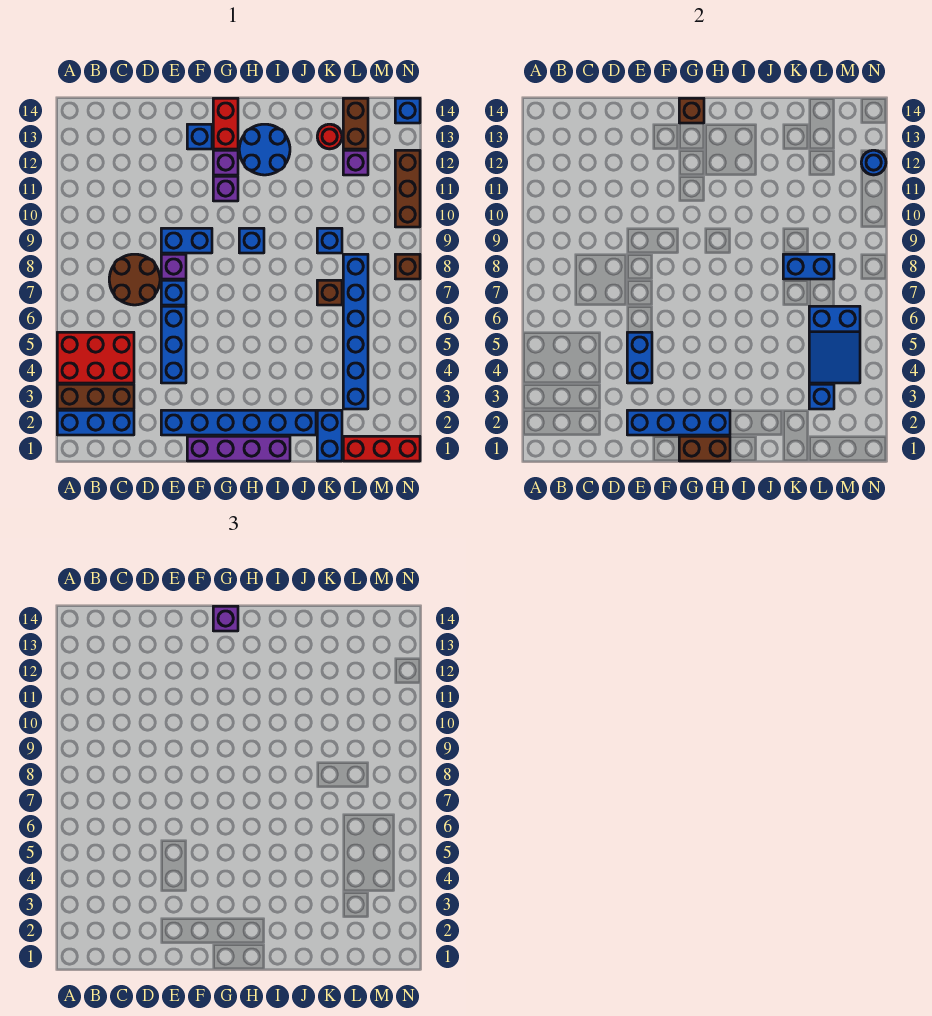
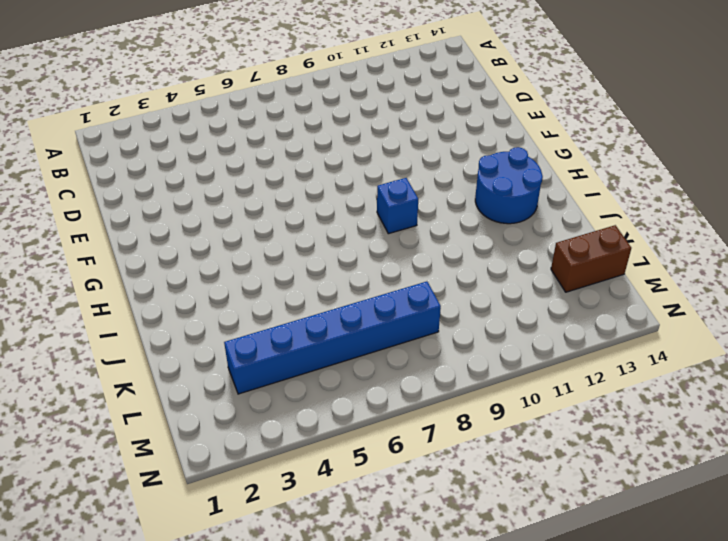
none -> blue brick A2:C2 level 1
none -> brown brick A3:C3 level 1
none -> red brick A4:C5 level 1
none -> brown round brick C7:D8 level 1

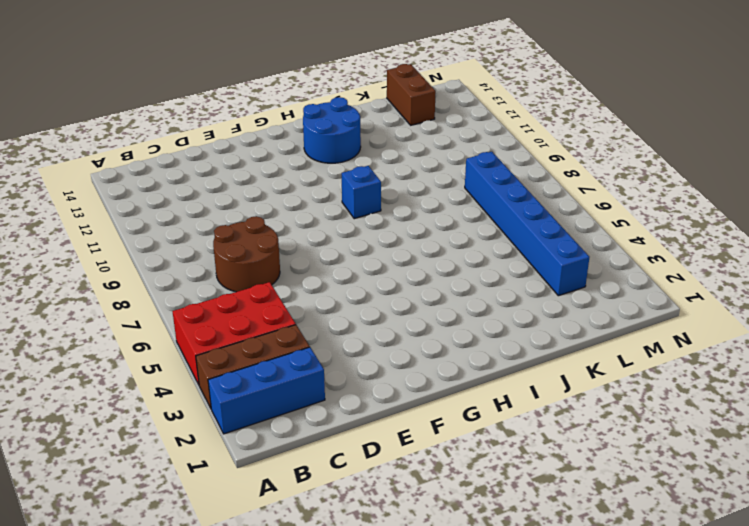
none -> blue brick E2:J2 level 1
none -> blue brick E4:E6 level 1
none -> blue brick E7 level 1
none -> purple brick E8 level 1

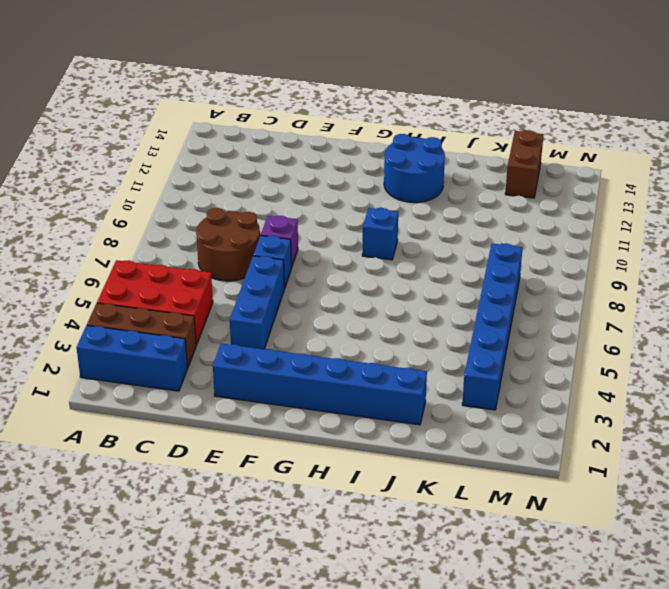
none -> blue brick E9:F9 level 1
none -> purple brick F1:I1 level 1
none -> blue brick F13 level 1
none -> purple brick G11 level 1

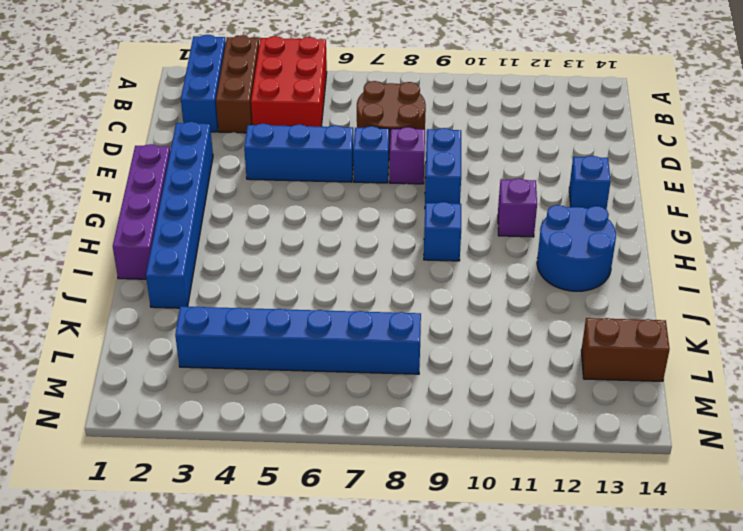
none -> purple brick G12 level 1
none -> red brick G13:G14 level 1
none -> blue brick K1:K2 level 1
none -> brown brick K7 level 1

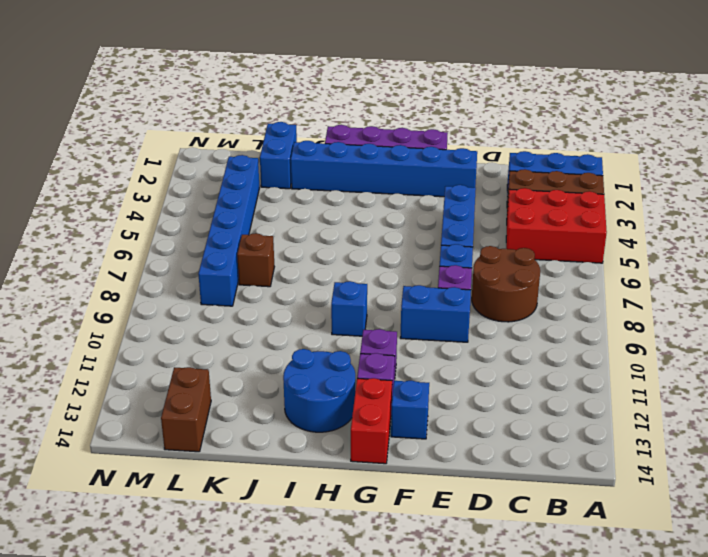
none -> blue brick K9 level 1
none -> red round brick K13 level 1
none -> red brick L1:N1 level 1
none -> purple brick L12 level 1

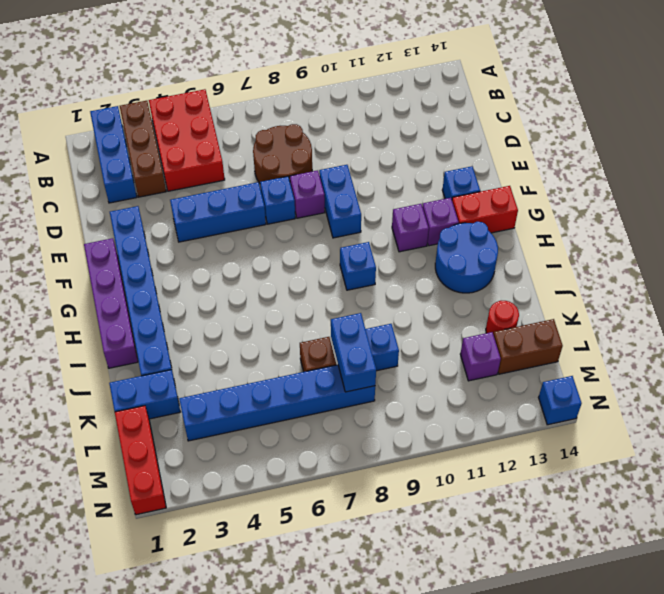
none -> brown brick N8 level 1
none -> brown brick N10:N12 level 1
none -> blue brick E2:H2 level 2
none -> blue brick E4:E5 level 2

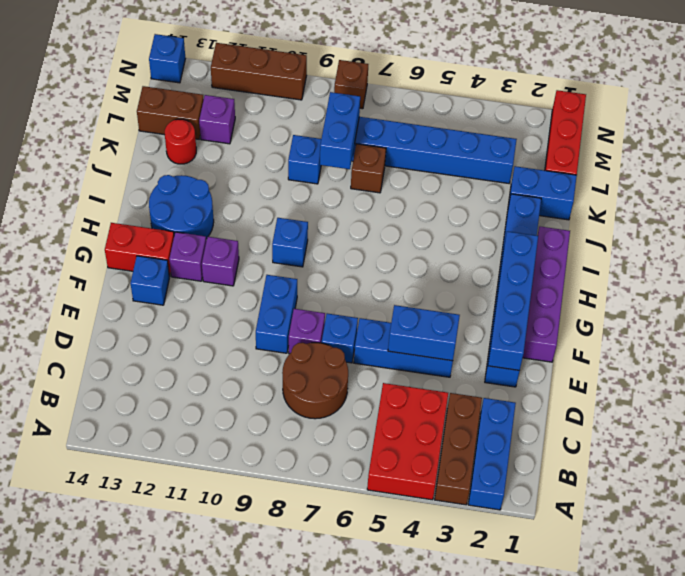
none -> brown brick G1:H1 level 2
none -> brown brick G14 level 2
none -> blue brick L3 level 2
none -> blue slope L4:M6 level 2 top 6

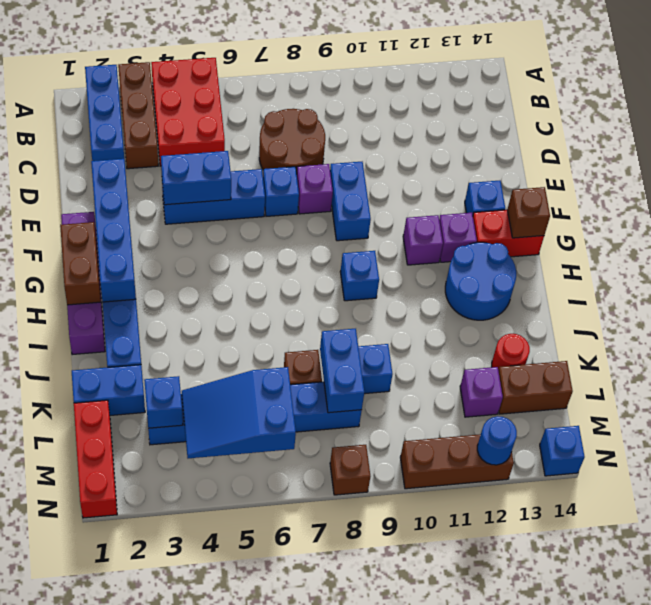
none -> purple brick G14 level 3

